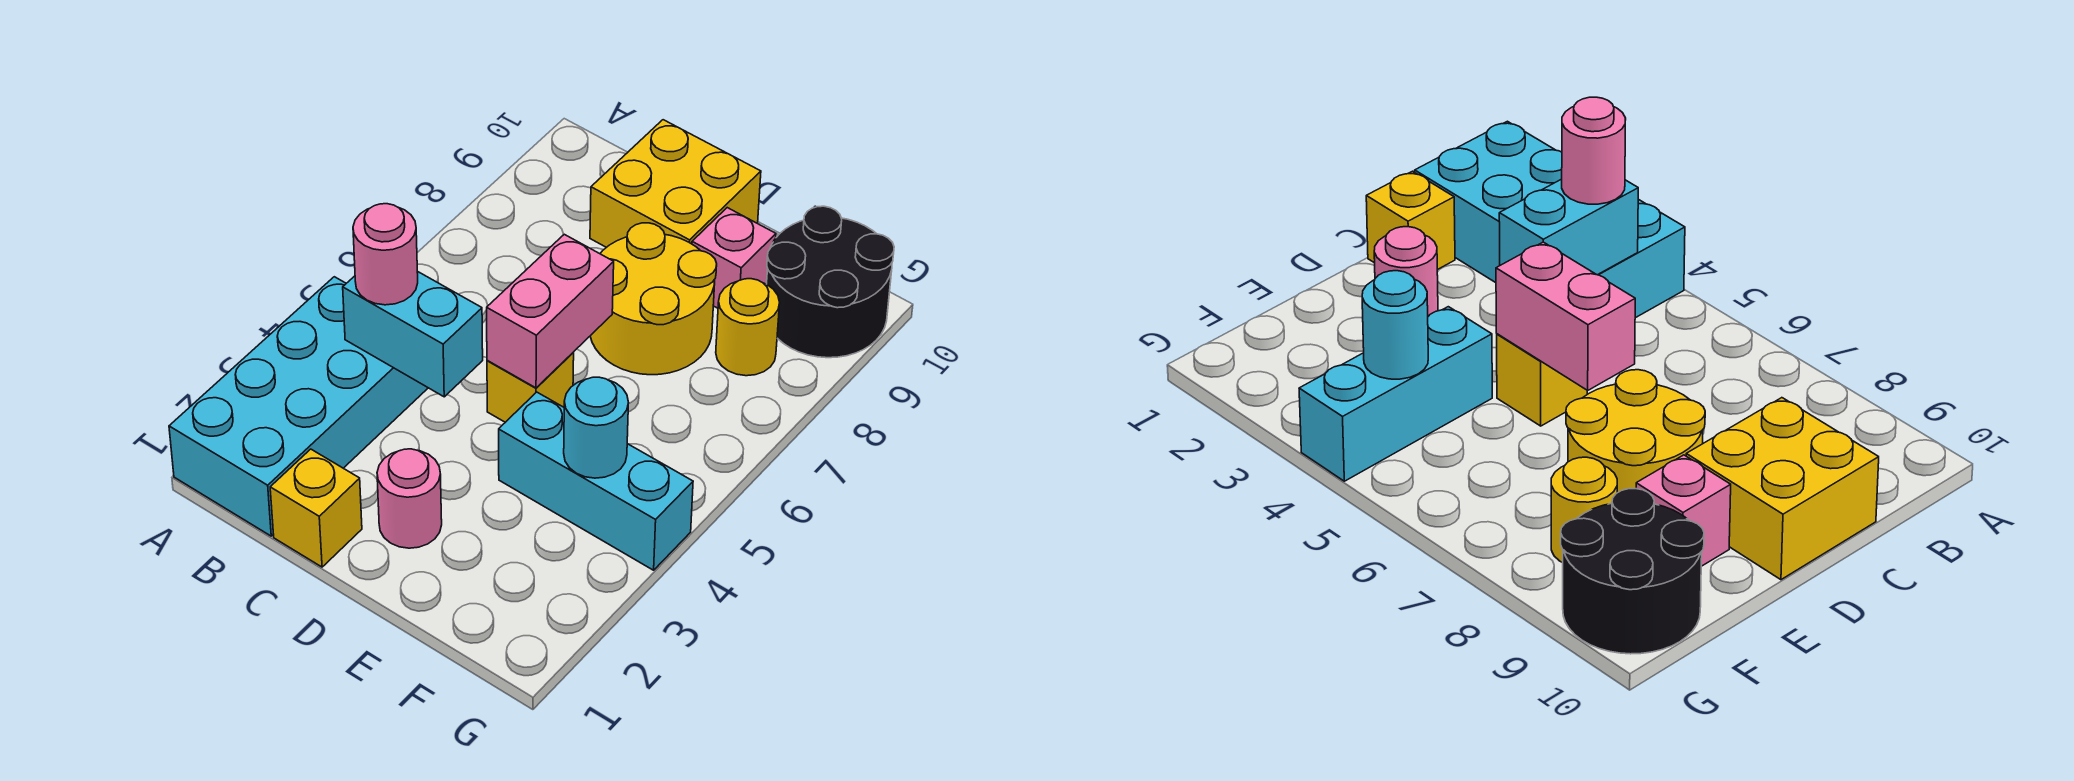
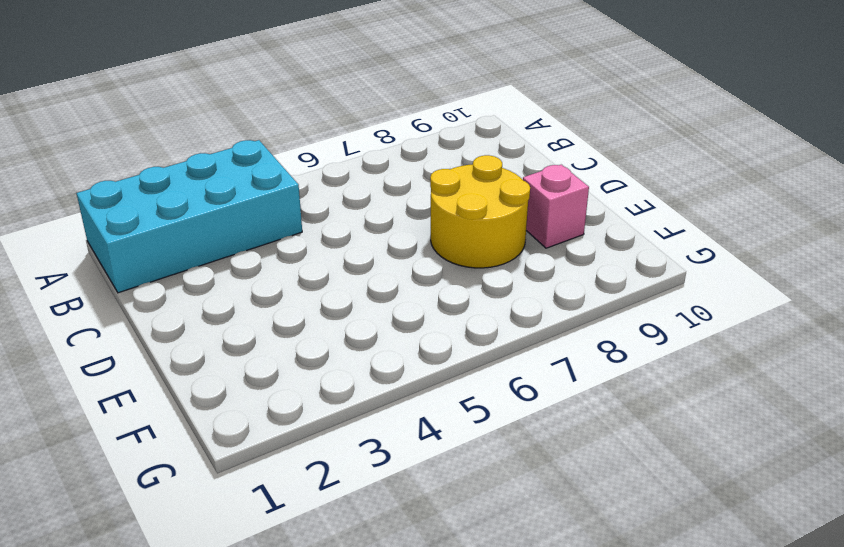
none -> yellow brick C1 level 1
none -> yellow brick C9:D10 level 1
none -> pink round brick D2 level 1

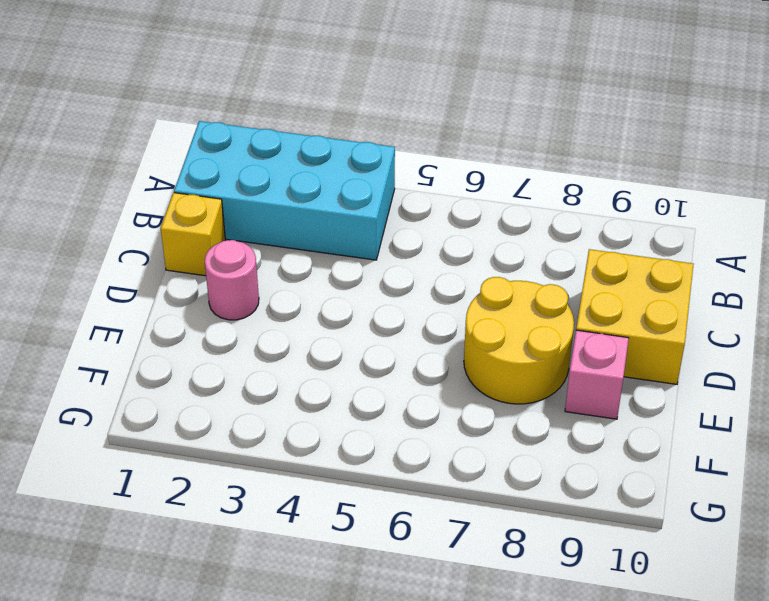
none -> yellow brick D5 level 1
none -> cyan brick E4:G4 level 1
none -> yellow round brick F8 level 1

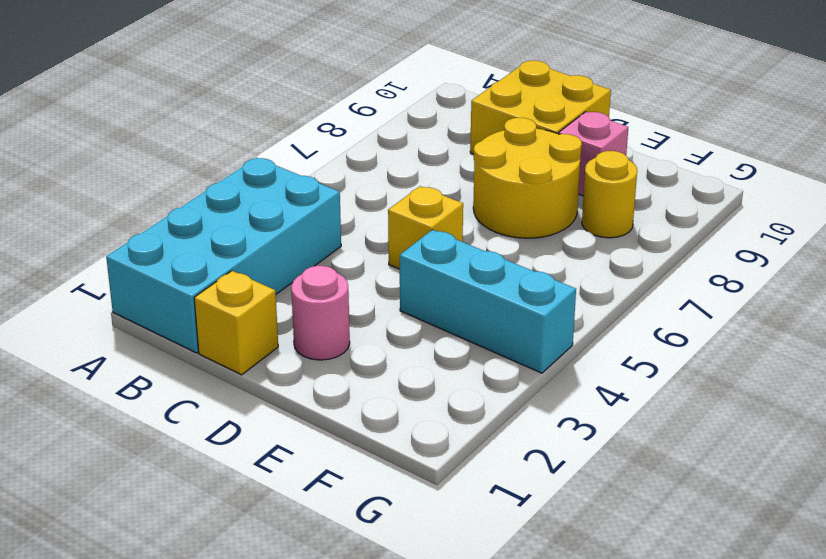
none -> black round brick F9:G10 level 1
none -> cyan brick B4:C4 level 2
none -> pink brick D5:D6 level 2

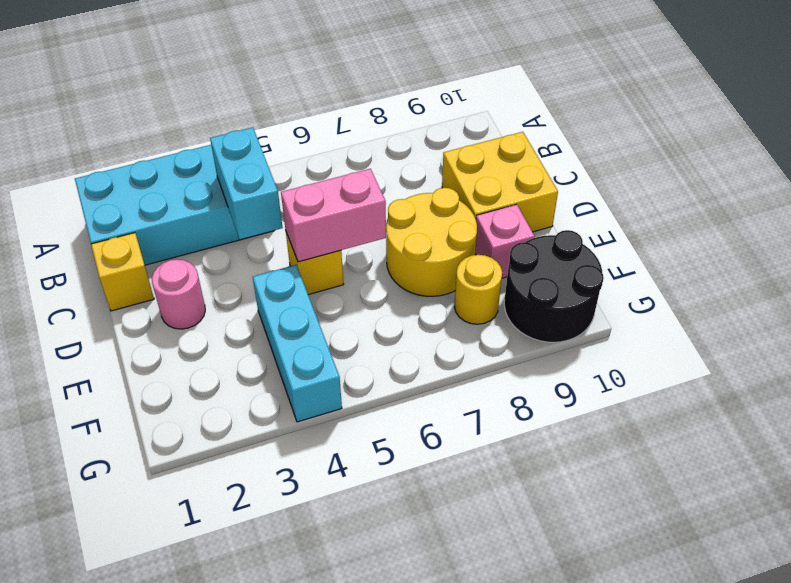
none -> cyan round brick F4 level 2
none -> pink round brick B4 level 3

